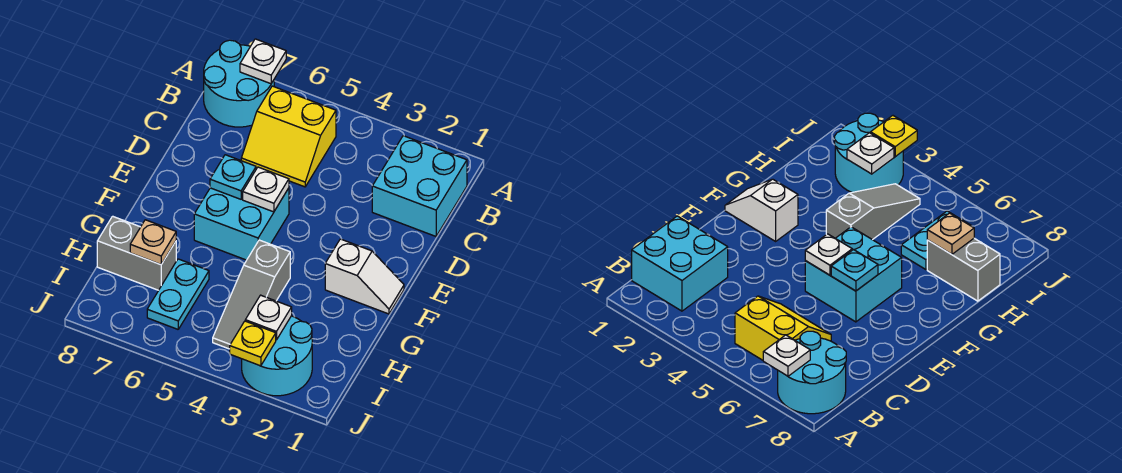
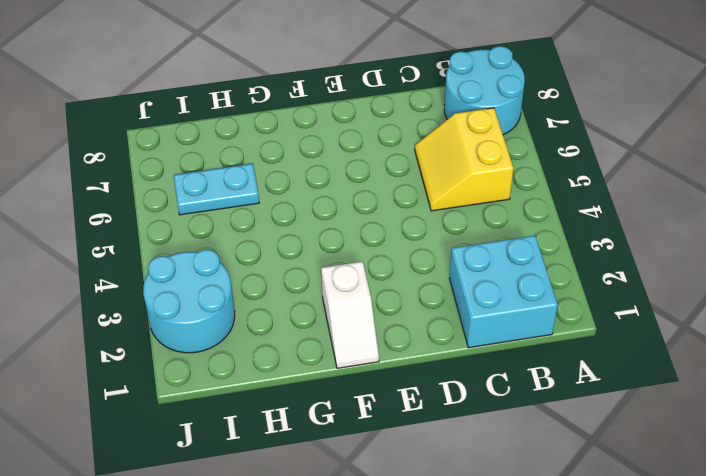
none -> cyan brick E5:F6 level 1
none -> grey slope G4:I4 level 1 top G
none -> grey brick H7:H8 level 1

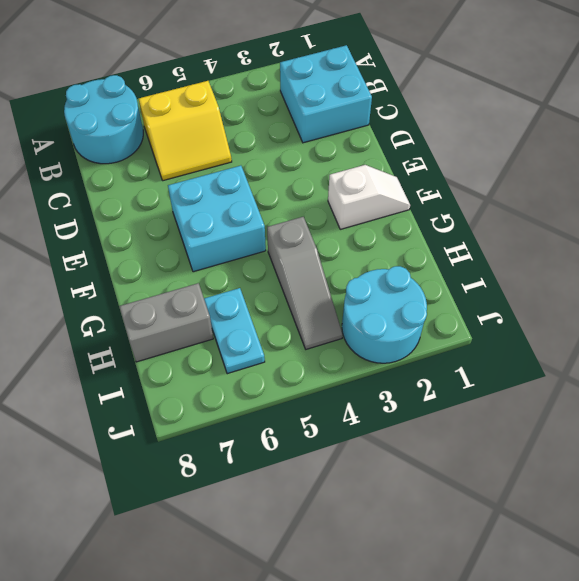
none -> white plate A7 level 2
none -> white plate E5 level 2
none -> cyan plate E6 level 2

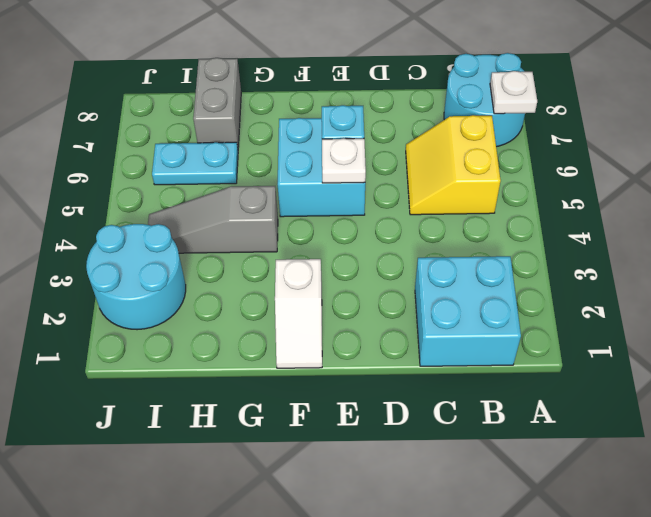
none -> tan plate H7 level 2
none -> white plate I3 level 2
none -> yellow plate J3 level 2

